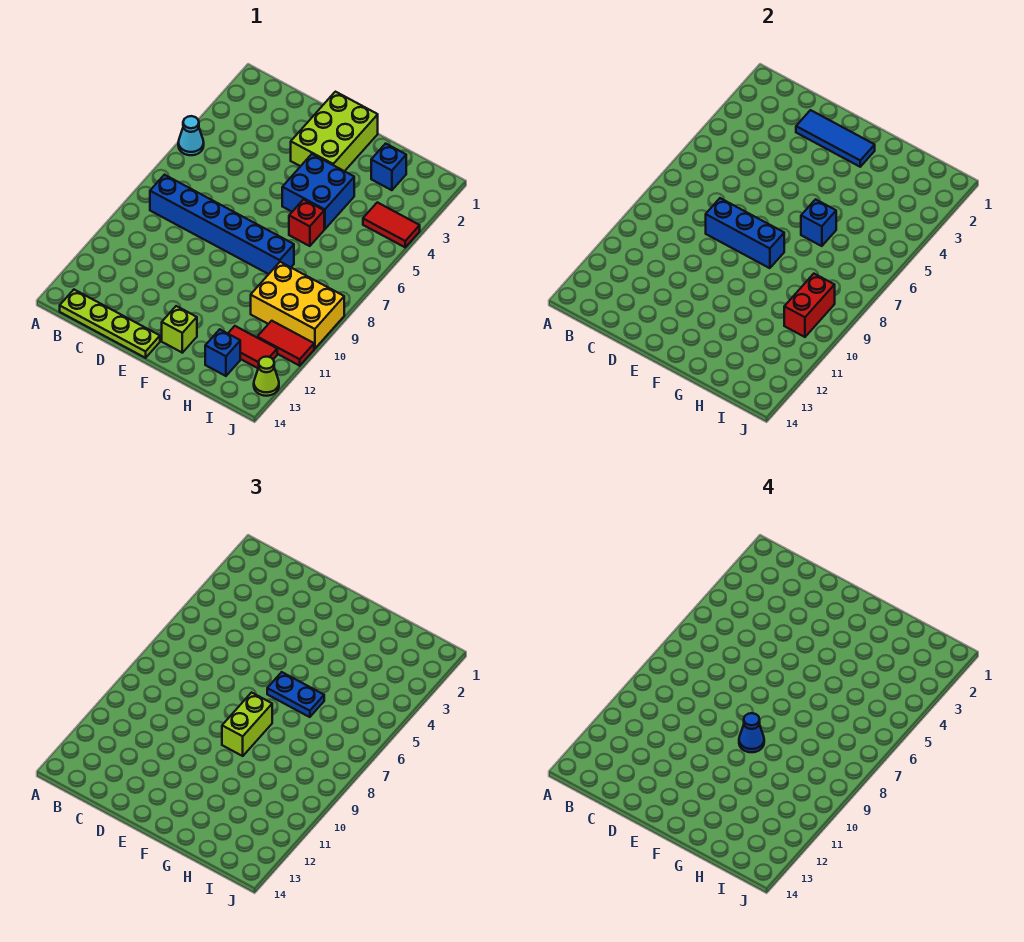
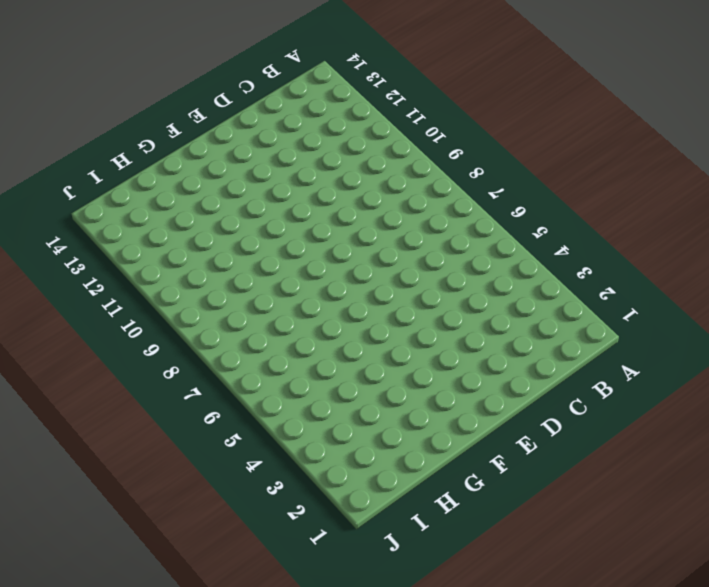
none -> cyan cone A5 level 1
none -> blue brick B8:G8 level 1
none -> lime plate B14:E14 level 1

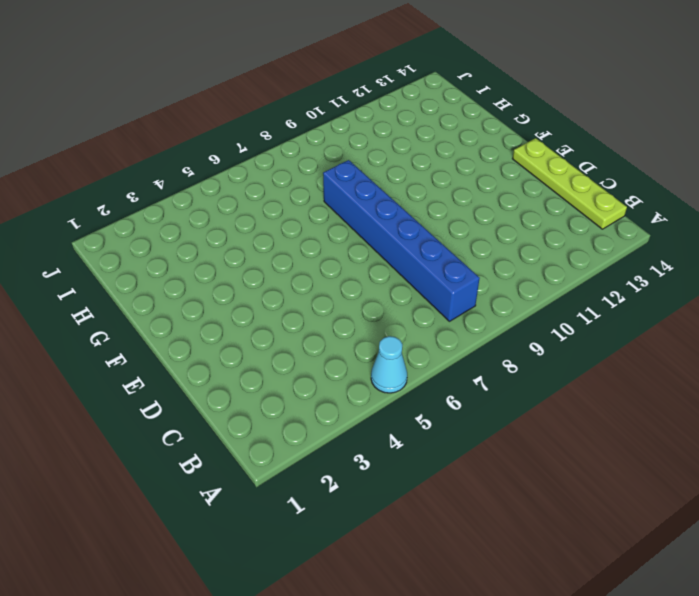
none -> lime brick E1:F3 level 1
none -> blue brick F4:G5 level 1
none -> lime brick F13 level 1

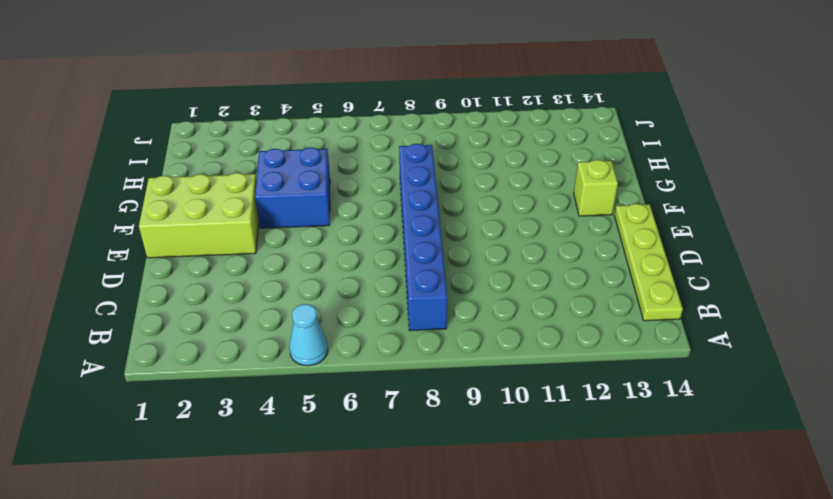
none -> red brick G6 level 1
none -> blue brick H2 level 1
none -> yellow brick H9:J10 level 1

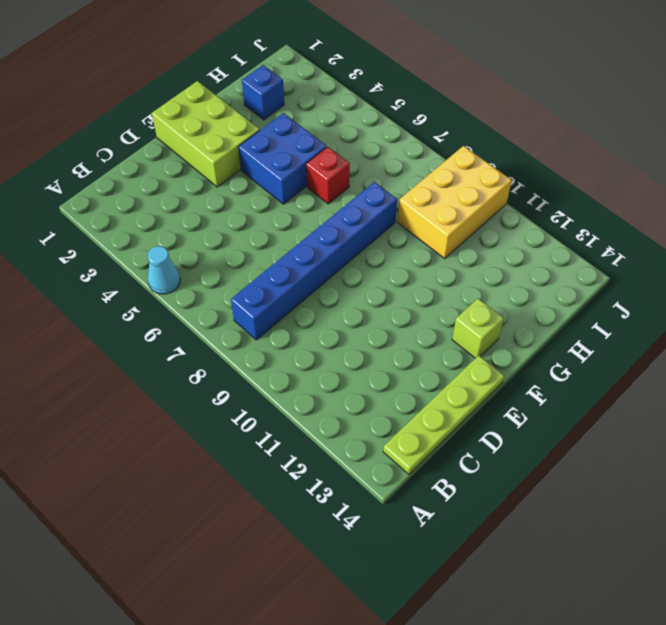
none -> red tile H12:I12 level 1
none -> blue brick H13 level 1
none -> red tile I4:J4 level 1

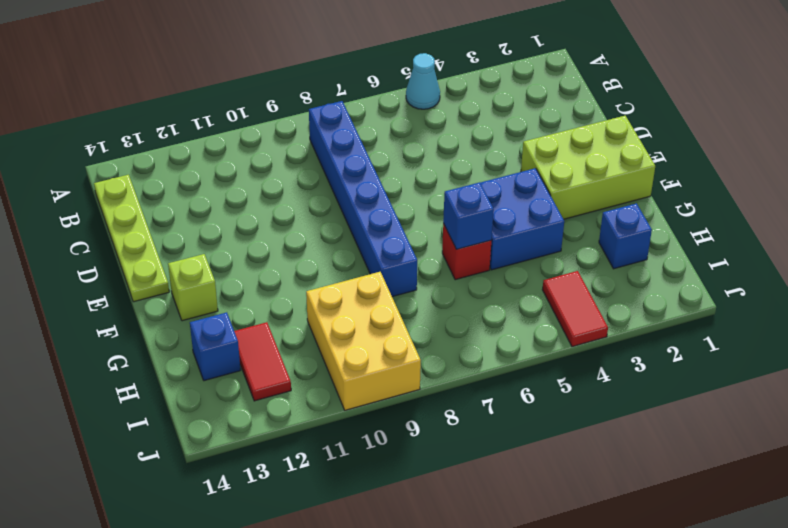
none -> red tile I11:J11 level 1
none -> lime cone J13 level 1
none -> blue tile D2:F2 level 2

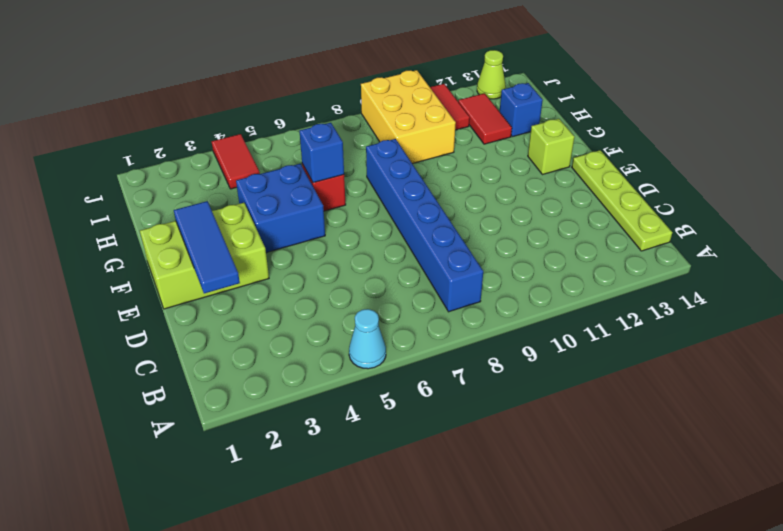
none -> blue brick H2 level 1
none -> blue brick D8:F8 level 2
none -> red brick I9:I10 level 2

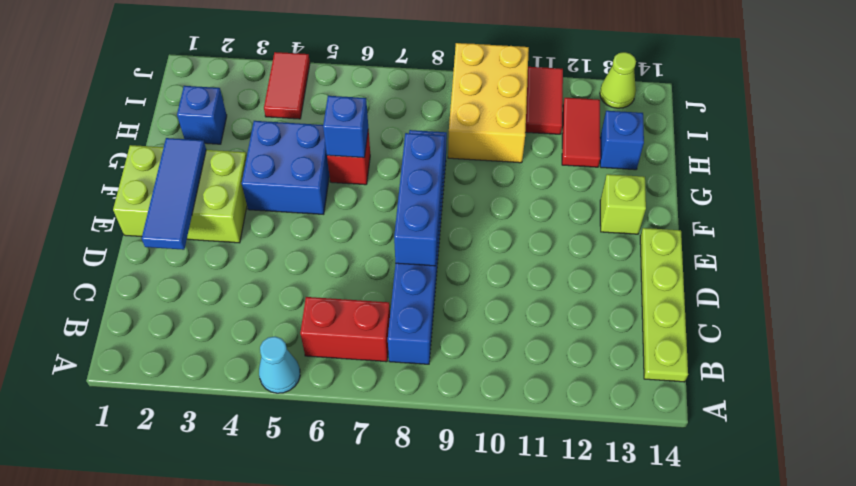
red brick B6:B7 level 1 -> red brick I9:I10 level 2
none -> blue plate F6:G6 level 3
none -> lime brick F8:F9 level 3
none -> blue cone F9 level 4

